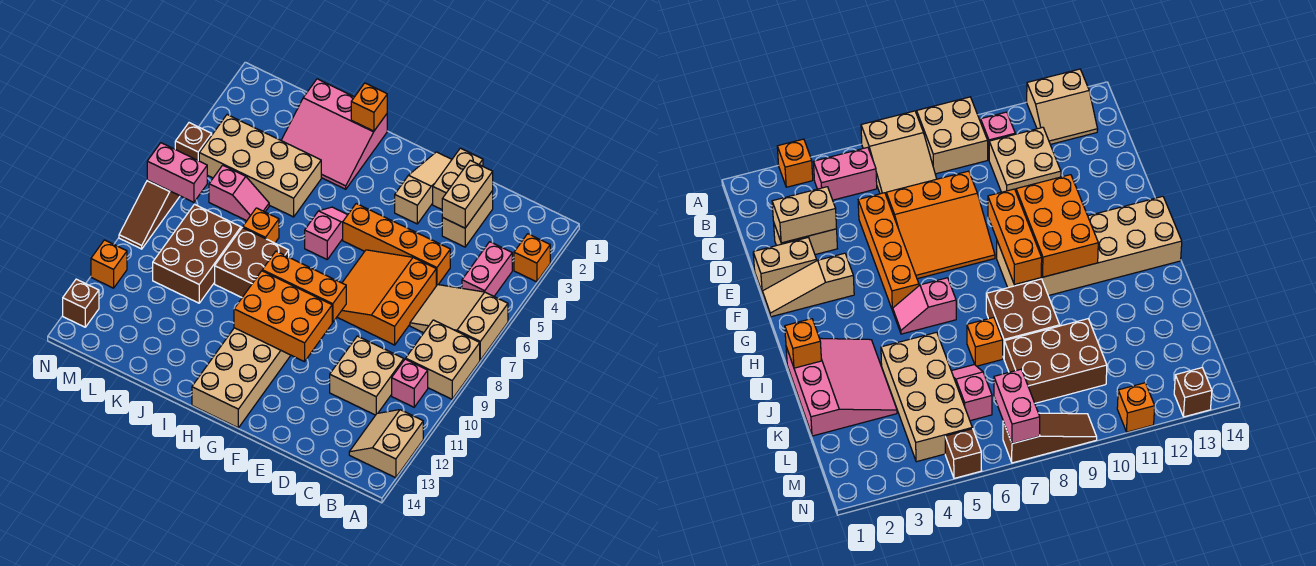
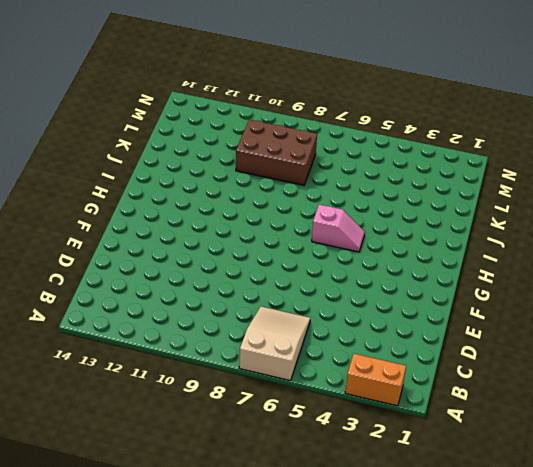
orange brick A2:A3 level 1 -> orange brick A3 level 1
none -> tan brick A8:B9 level 1
none -> tan slope A12:B13 level 1 top A
none -> pink brick B4:B5 level 1

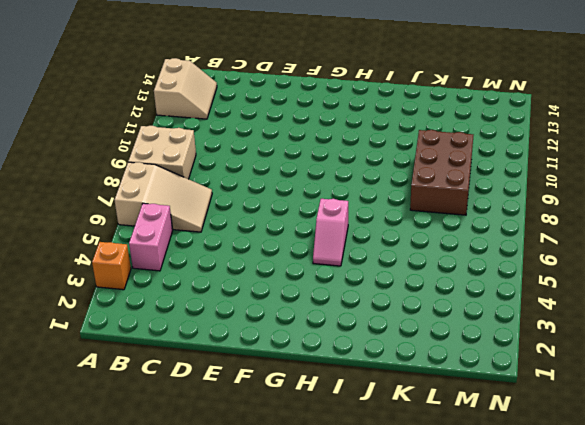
none -> pink brick B10 level 1
none -> tan brick C10:D11 level 1
none -> tan brick D2:D3 level 1

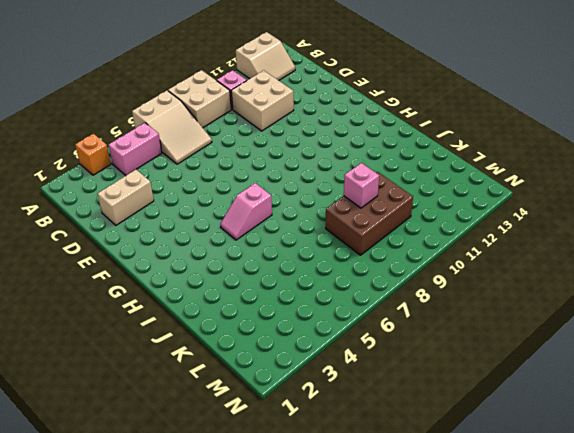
pink brick K9 level 2 -> none
none -> orange brick D5:G5 level 1
none -> orange slope D6:F8 level 1 top D
none -> tan brick E1:E2 level 1

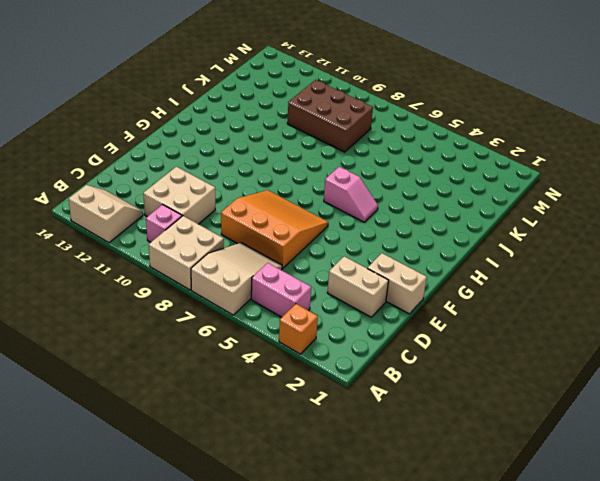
none -> orange brick D5:G5 level 1
none -> tan slope F1:F3 level 1 top 3
none -> tan brick G9:H14 level 1

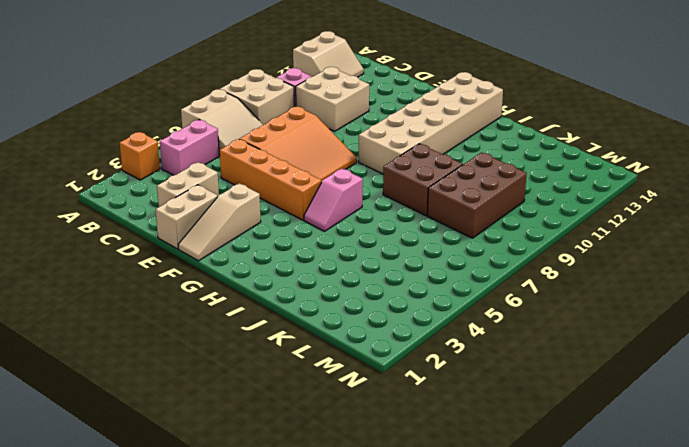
none -> pink slope I1:K3 level 1 top 1
none -> tan brick J4:M5 level 1
none -> orange brick J7 level 1

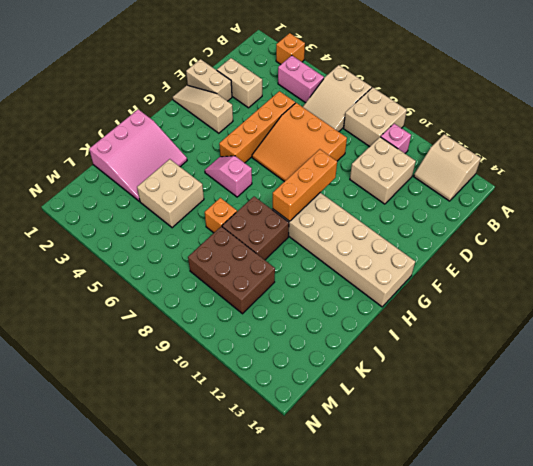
tan brick J4:K5 level 1 -> tan brick J4:M5 level 1
none -> pink slope K6:L6 level 1 top L
none -> brown brick N5 level 1
none -> brown slope N7:N9 level 1 top 7

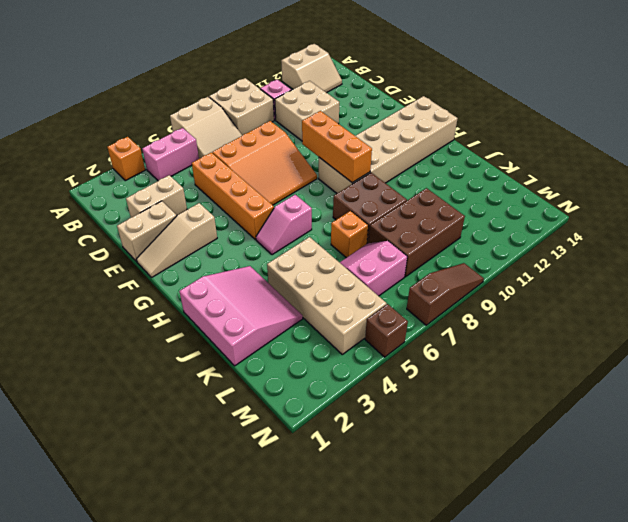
pink slope K6:L7 level 1 top L -> pink slope K6:L6 level 1 top L
none -> orange brick N11 level 1
none -> brown brick N13 level 1
none -> tan brick D2:D3 level 2

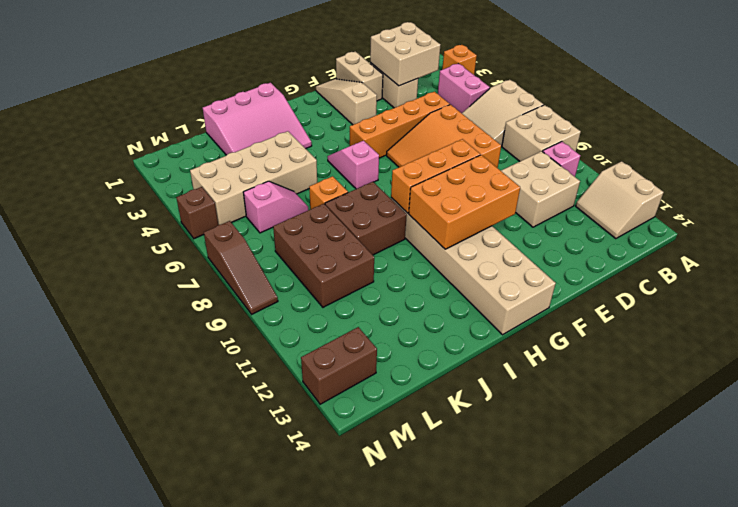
tan brick C2:D3 level 2 -> tan brick D2:D3 level 2
brown brick M13:N13 level 1 -> brown brick N13 level 1
none -> orange brick N11 level 1
none -> orange brick I1 level 2
none -> pink brick M7:N7 level 2

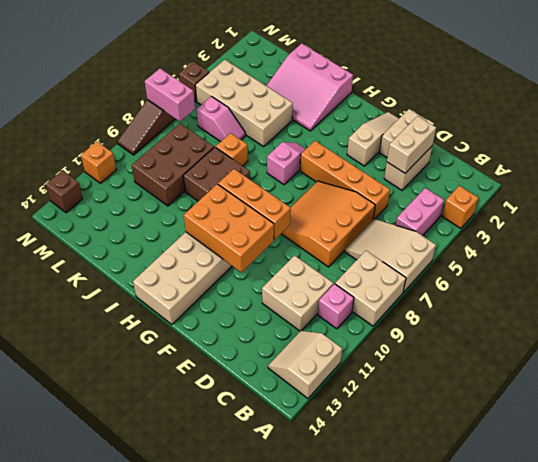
none -> orange brick I1 level 2

